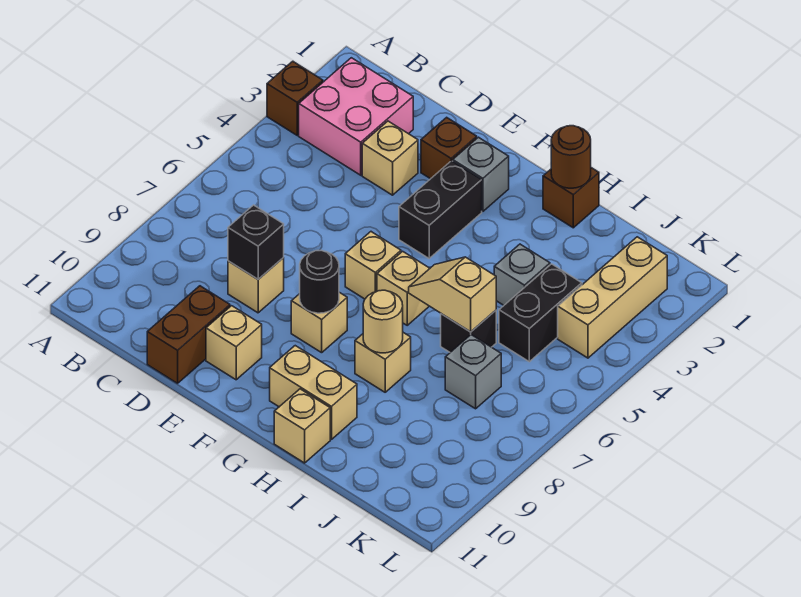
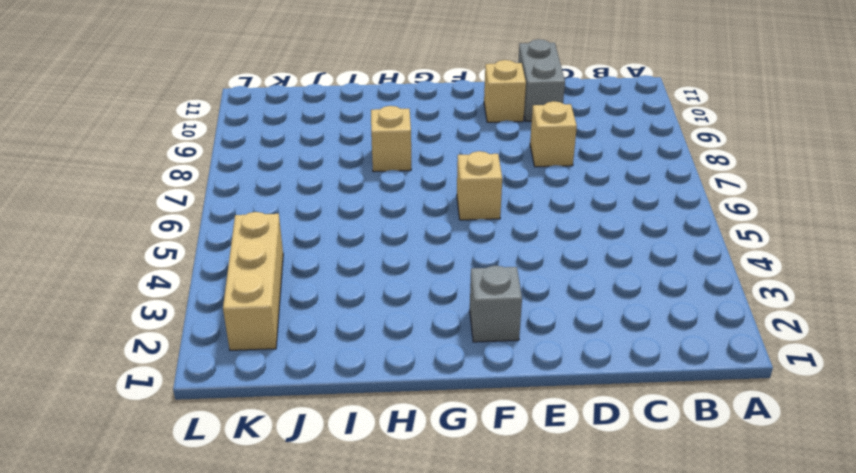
grey brick D10:D11 level 1 -> brown brick D10:D11 level 1
none -> brown brick A3 level 1
none -> pink brick B2:C3 level 1
none -> tan brick D3 level 1

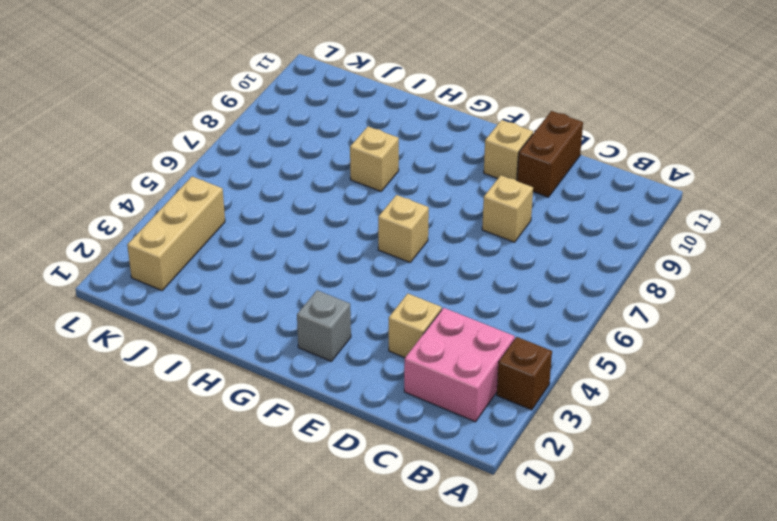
none -> brown brick E2 level 1
none -> black brick F3:F4 level 1
none -> tan brick F8 level 1

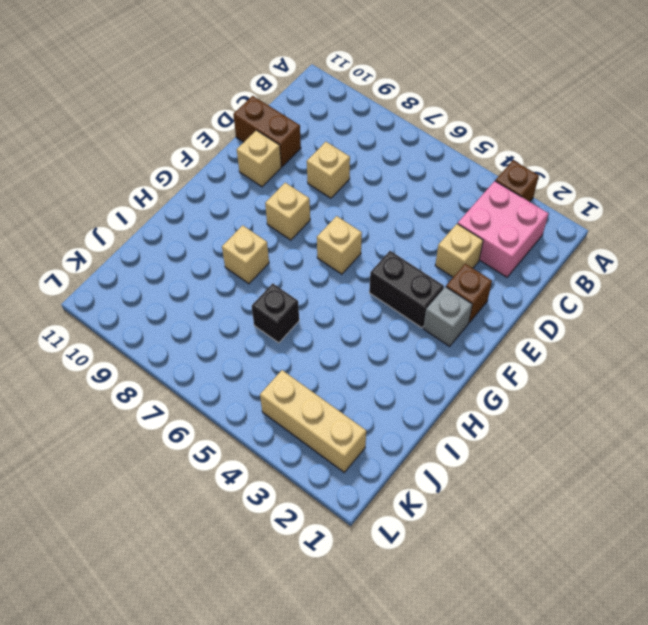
none -> tan brick G6 level 1
none -> tan brick G10:H10 level 1
none -> brown brick H1 level 1

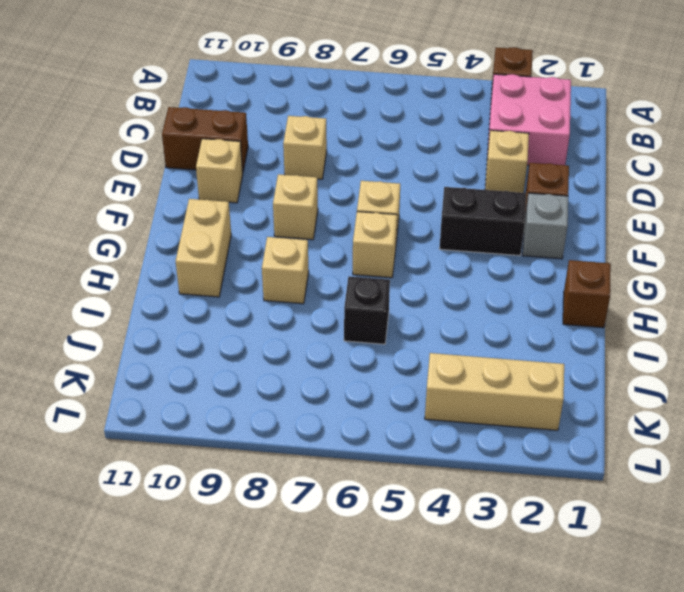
none -> tan brick H11 level 1
none -> grey brick I4 level 1
none -> black brick J4:J5 level 1

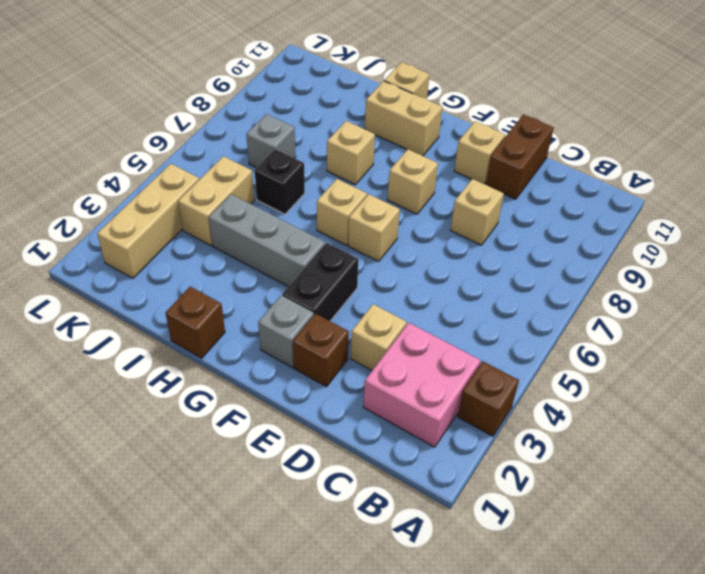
grey brick G4:I4 level 1 -> grey brick I4 level 1
tan brick J4:J5 level 1 -> black brick J4:J5 level 1
none -> black brick D8 level 2
none -> black round brick F8 level 2
none -> brown round brick H1 level 2

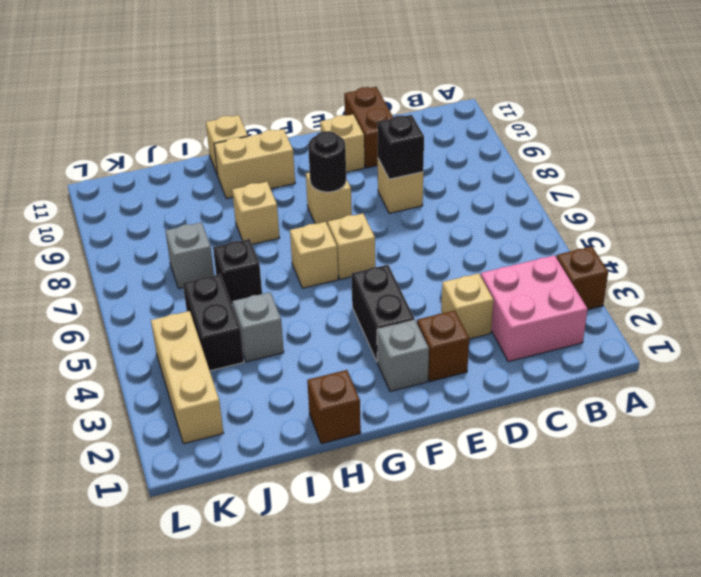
none -> brown round brick H1 level 2
none -> tan slope H6:I6 level 2 top I
none -> tan round brick H8 level 2

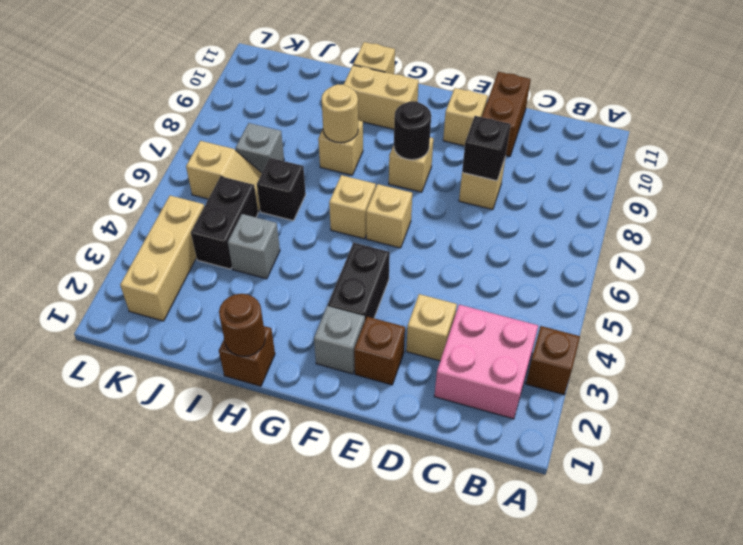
tan slope J6:K6 level 1 top K -> tan slope H6:I6 level 2 top I

